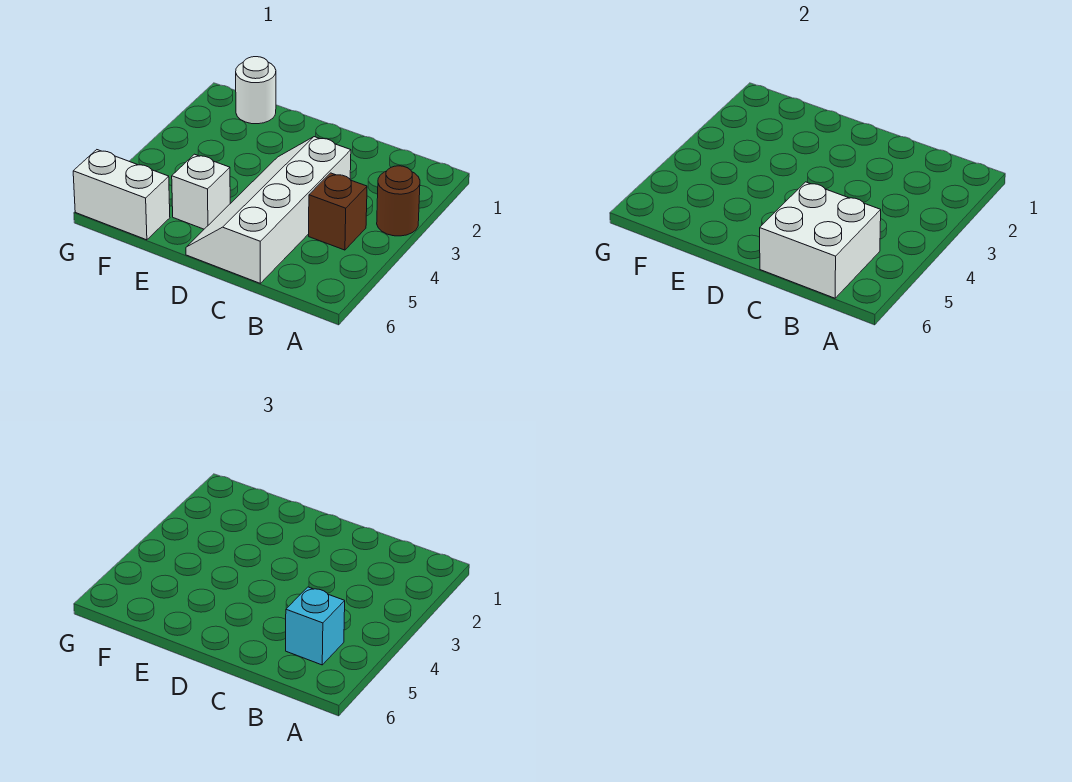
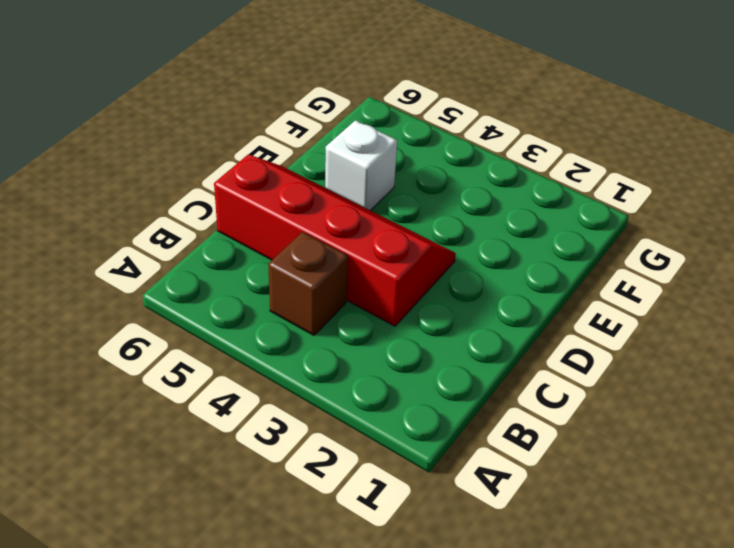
red slope C3:D6 level 1 top C -> white slope C3:D6 level 1 top C
none -> brown round brick A3 level 1
none -> white round brick F1 level 1

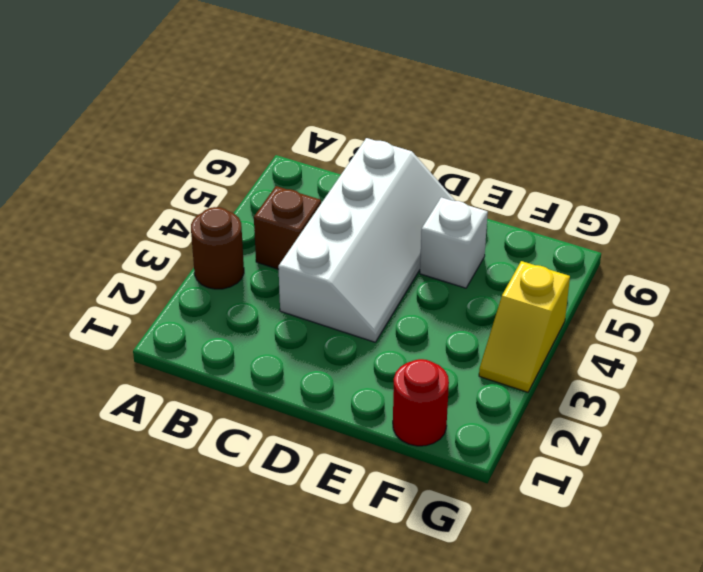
red round brick F1 level 1 -> white round brick F1 level 1
yellow slope G3:G4 level 1 top 4 -> none
none -> white brick F6:G6 level 1
none -> white brick B5:C6 level 2

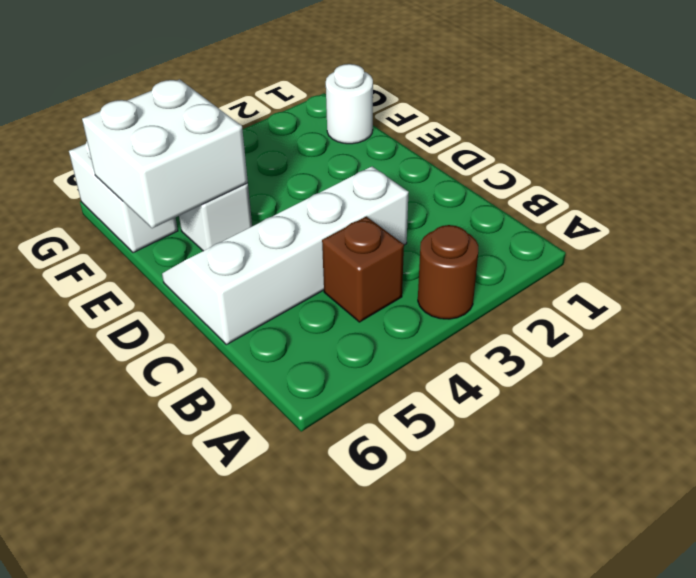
white brick E5:F6 level 2 -> white brick B5:C6 level 2
none -> cyan brick B5 level 3

